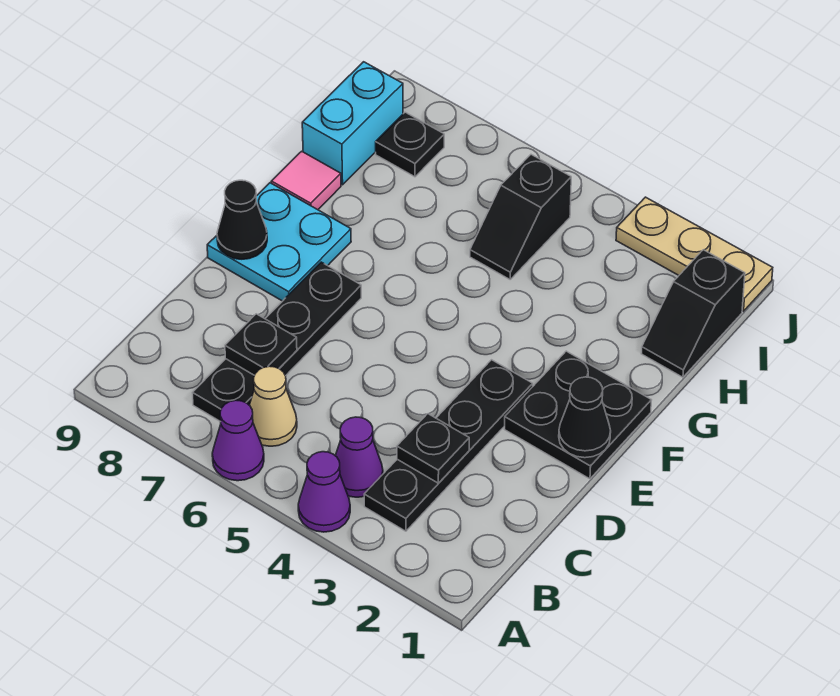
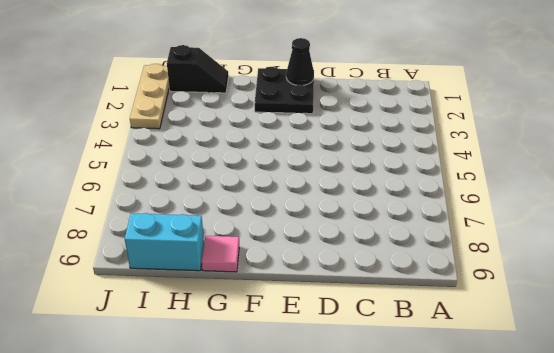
none -> purple cone A4 level 1
none -> purple cone A6 level 1
none -> black plate B3:E3 level 1

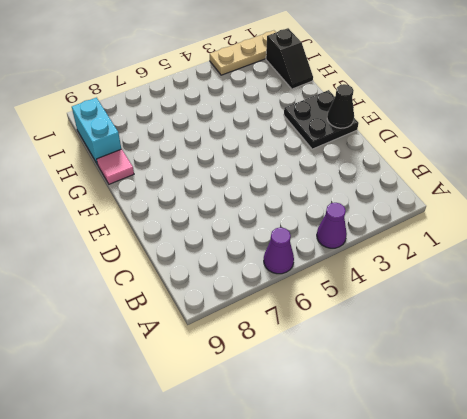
none -> black plate B3:E3 level 1
none -> purple cone B4 level 1
none -> tan cone B6 level 1

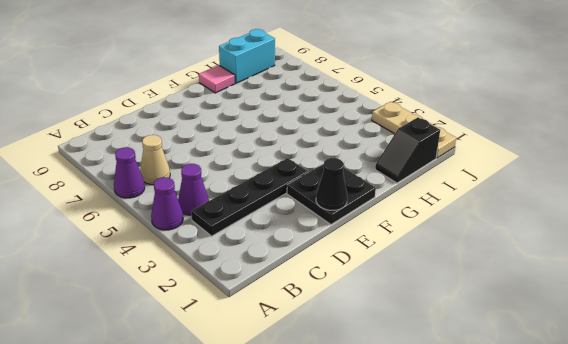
none -> black plate B7:E7 level 1
none -> cyan plate E8:F9 level 1
none -> black slope H5:I5 level 1 top I

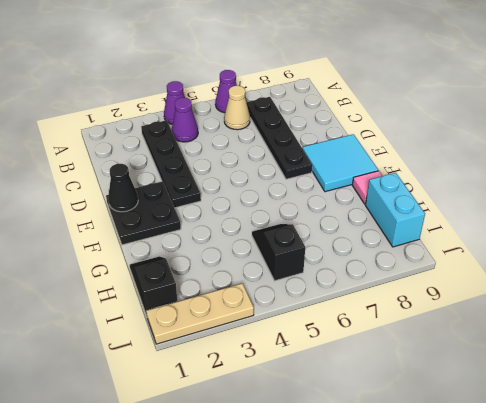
cyan tile E8:F9 level 1 -> cyan plate E8:F9 level 1
none -> black plate I8 level 1
none -> black plate C3 level 2
none -> black plate C7 level 2

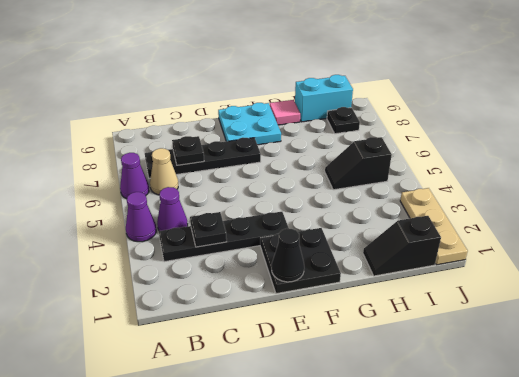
none -> black cone E9 level 2

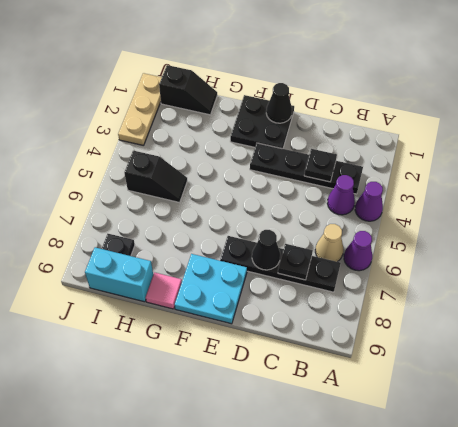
black cone D7 level 2 -> black cone E9 level 2

